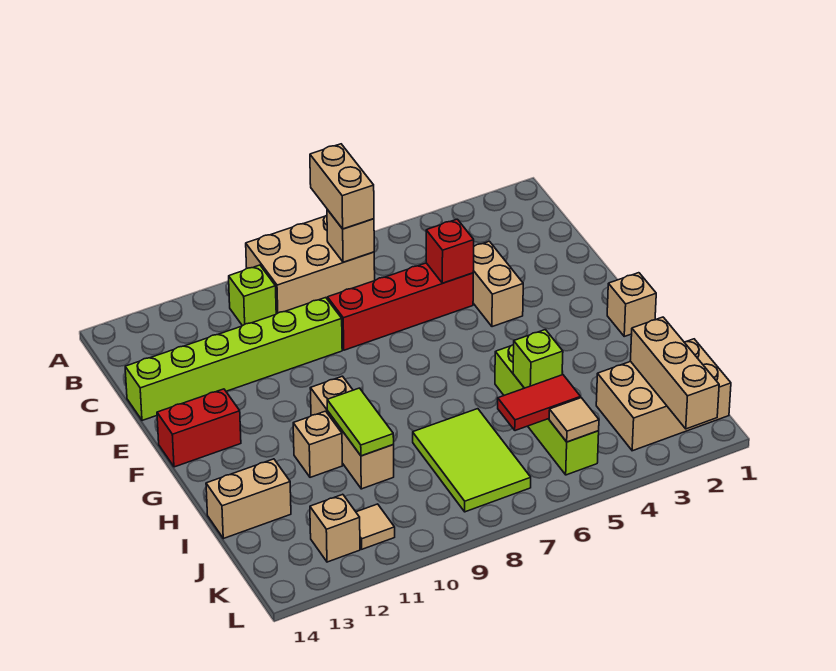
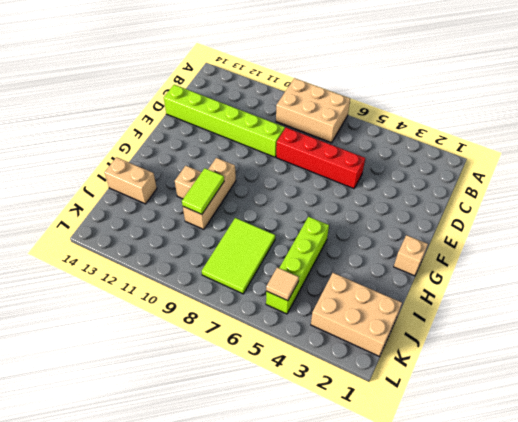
none -> lime brick B10 level 1
none -> tan brick D4:E4 level 1
none -> red brick F13:F14 level 1

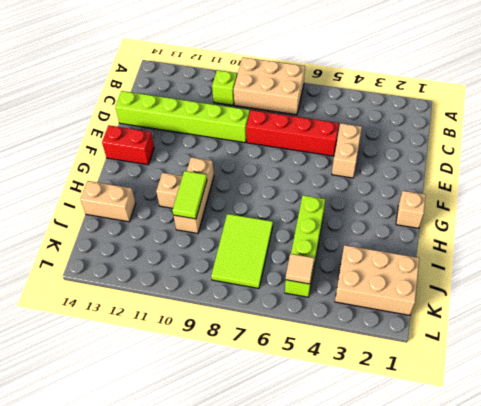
none -> tan tile K11 level 1
none -> tan brick K12 level 1
none -> tan brick B7 level 2

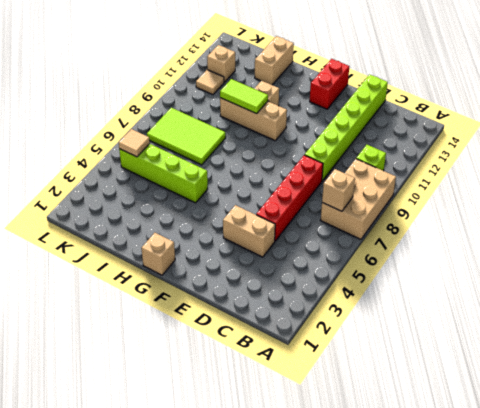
none -> tan brick J1:K3 level 1
none -> red brick D5 level 2
none -> lime brick I5 level 2

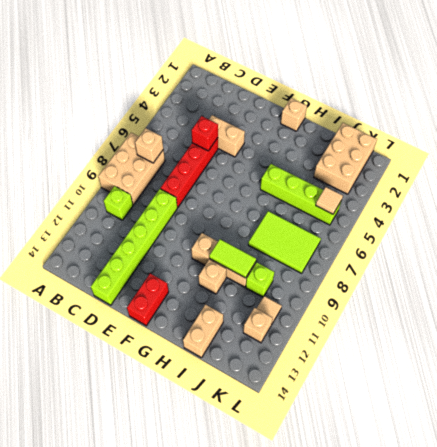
lime brick J10 level 1 -> lime brick I5 level 2
none -> tan brick J2:L2 level 2
none -> red tile J5:J6 level 2
none -> tan brick A7:B7 level 3

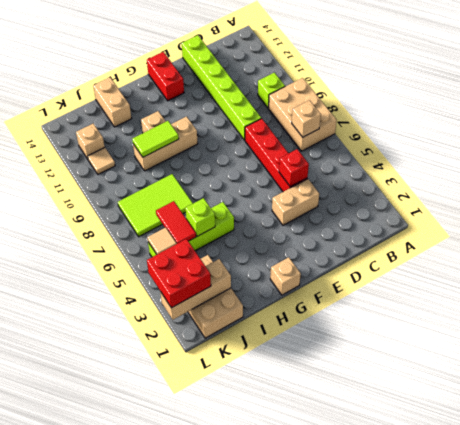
red brick K2:L3 level 3 -> none
none -> tan brick A7:B7 level 3

